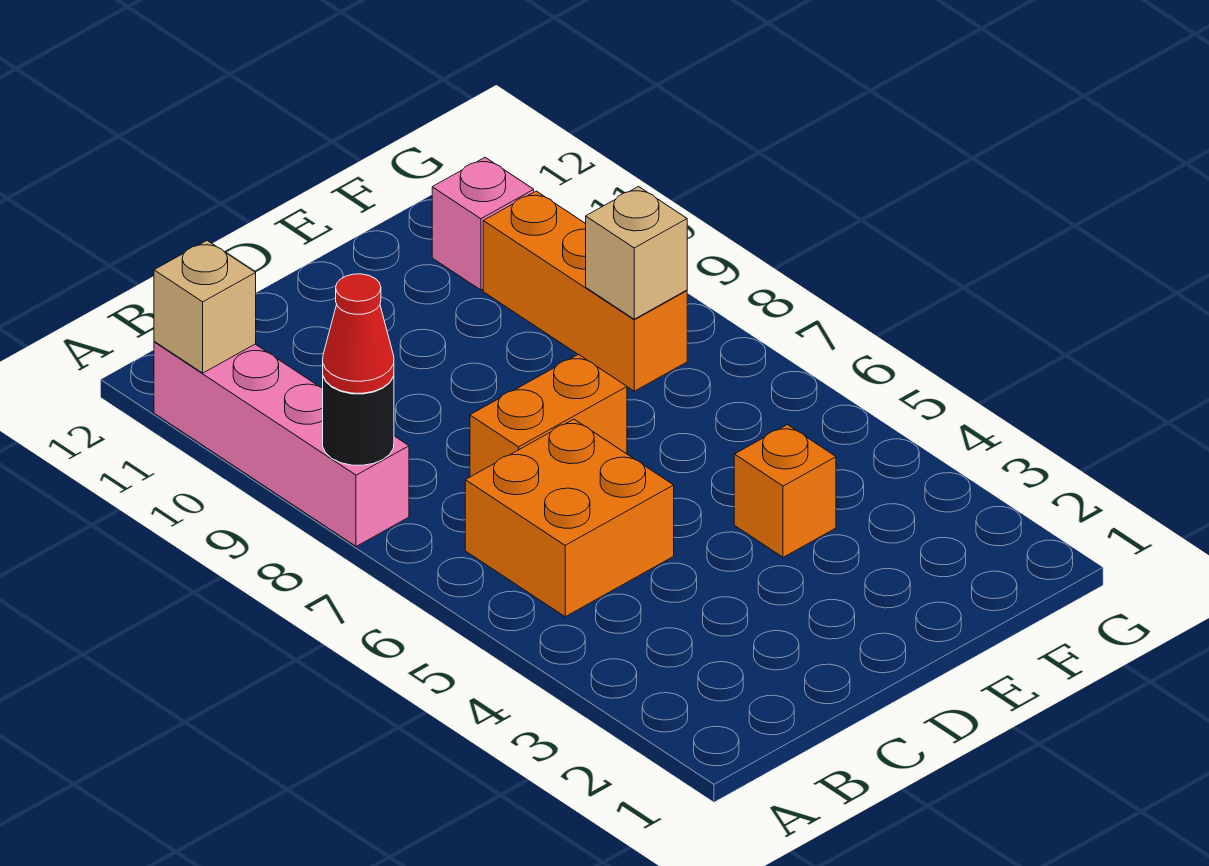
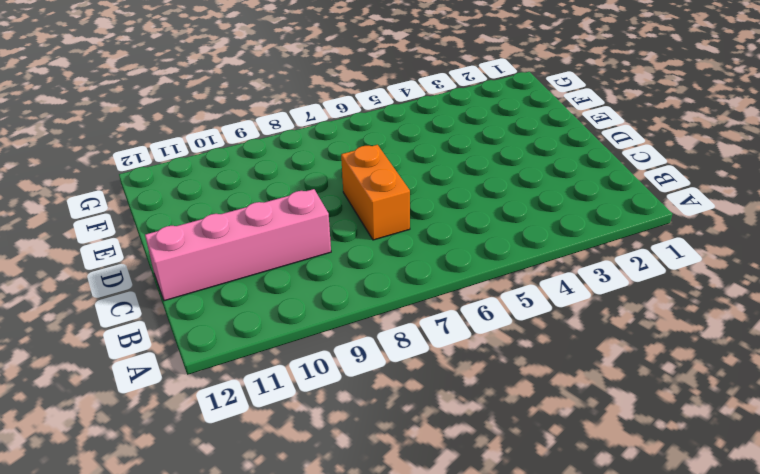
pink brick C9:C12 level 1 -> pink brick A8:A11 level 1
none -> orange brick B5:C6 level 1
none -> orange brick E4 level 1

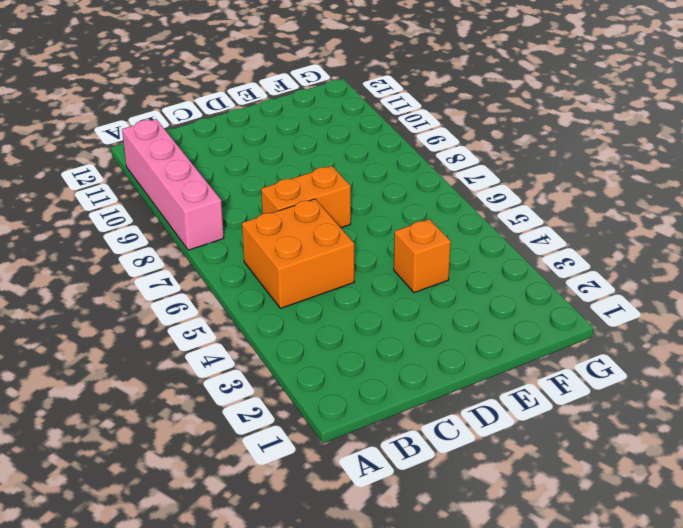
none -> orange brick F8:F10 level 1
none -> pink brick F11 level 1

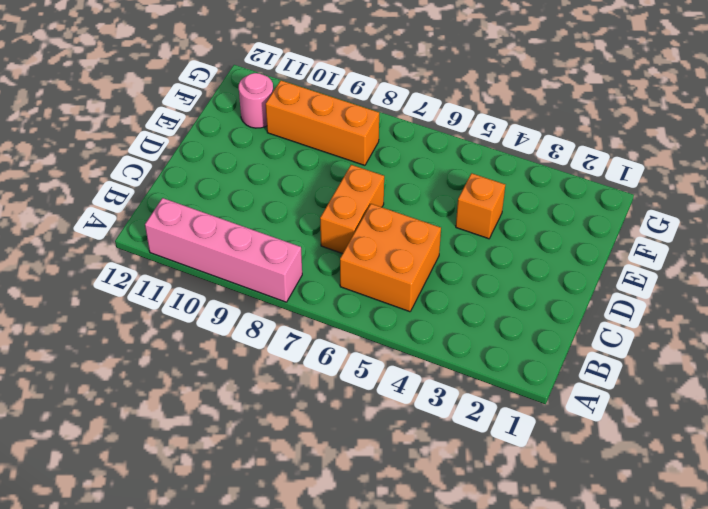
pink round brick F11 level 1 -> pink brick F11 level 1
none -> black round brick A8 level 2
none -> tan brick A11 level 2

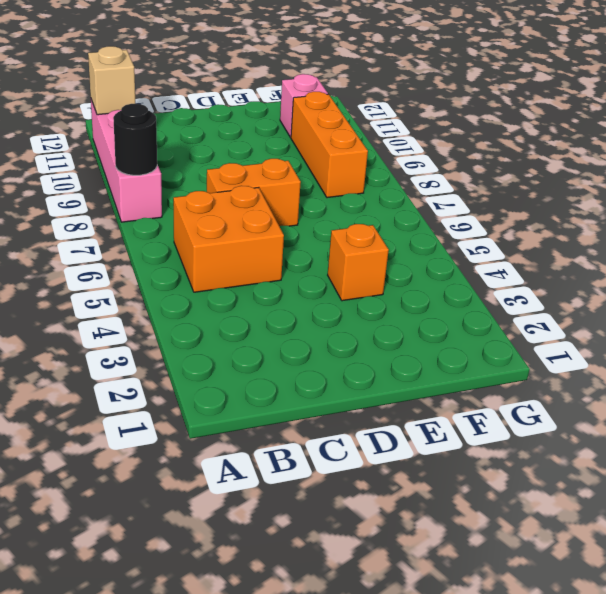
none -> tan brick F8 level 2
none -> red cone A8 level 3

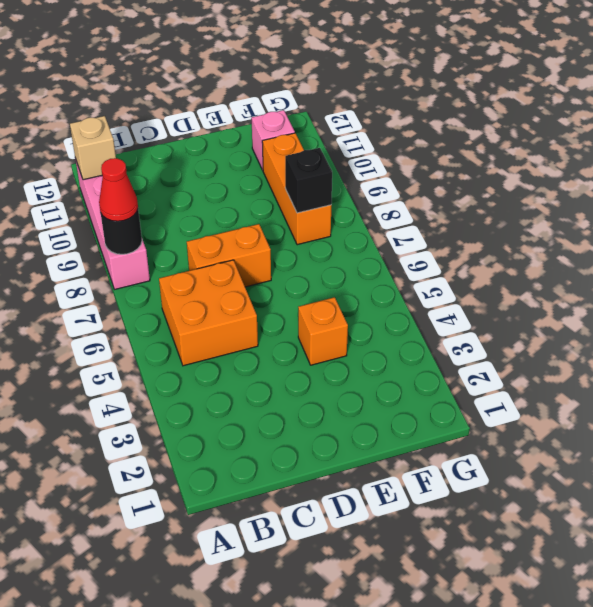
black brick F8 level 2 -> tan brick F8 level 2

